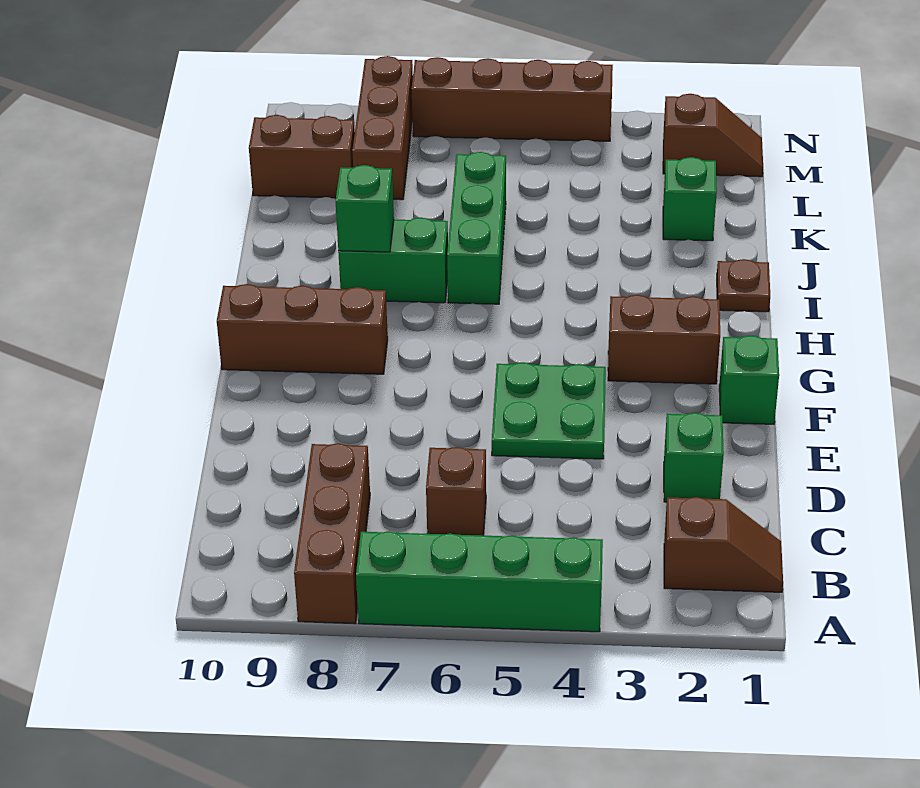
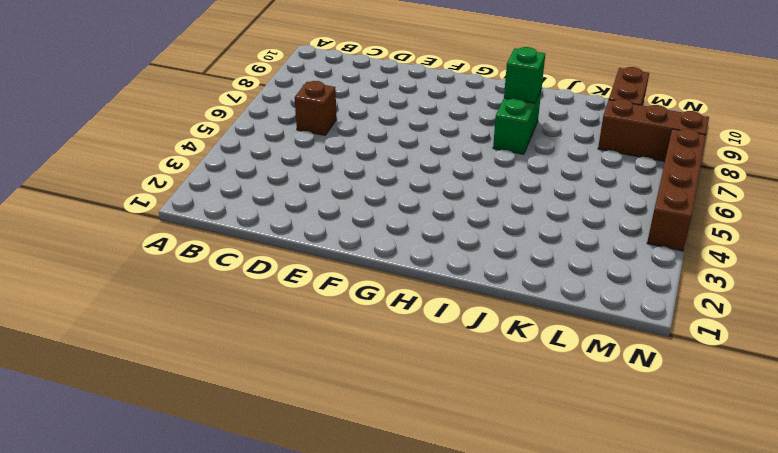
none -> green brick A4:A7 level 1
none -> brown brick A8:C8 level 1
none -> brown slope B1:B2 level 1 top 2

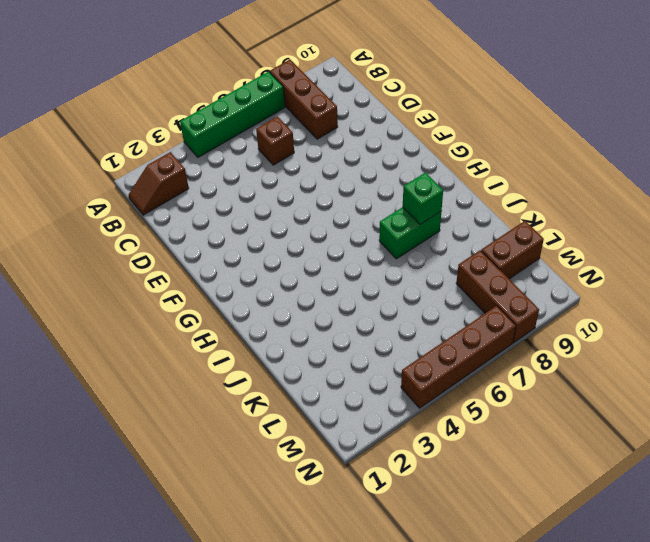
none -> green brick D2 level 1
none -> green plate E4:F5 level 1
none -> green brick F1 level 1

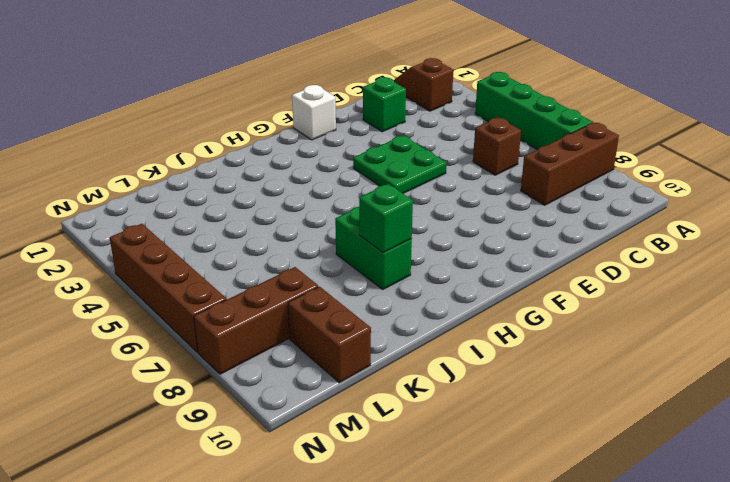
white brick F1 level 1 -> green brick F1 level 1
none -> brown brick G2:G3 level 1
none -> brown brick G8:G10 level 1
none -> brown plate I1 level 1

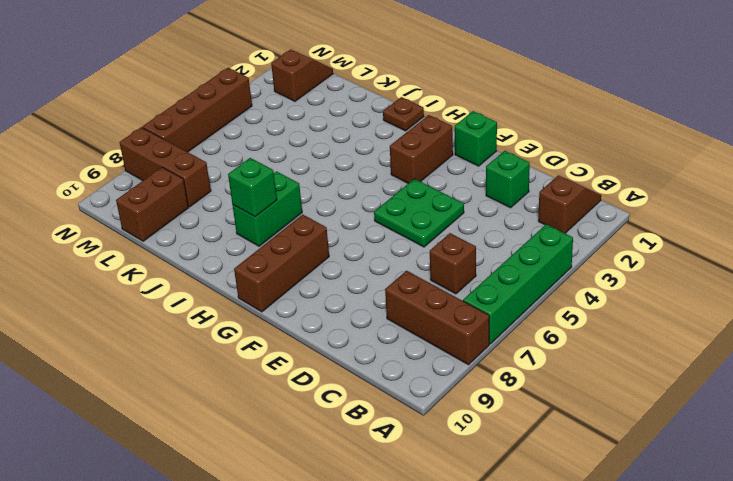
none -> green brick I6:K6 level 1
none -> green brick K2 level 1

